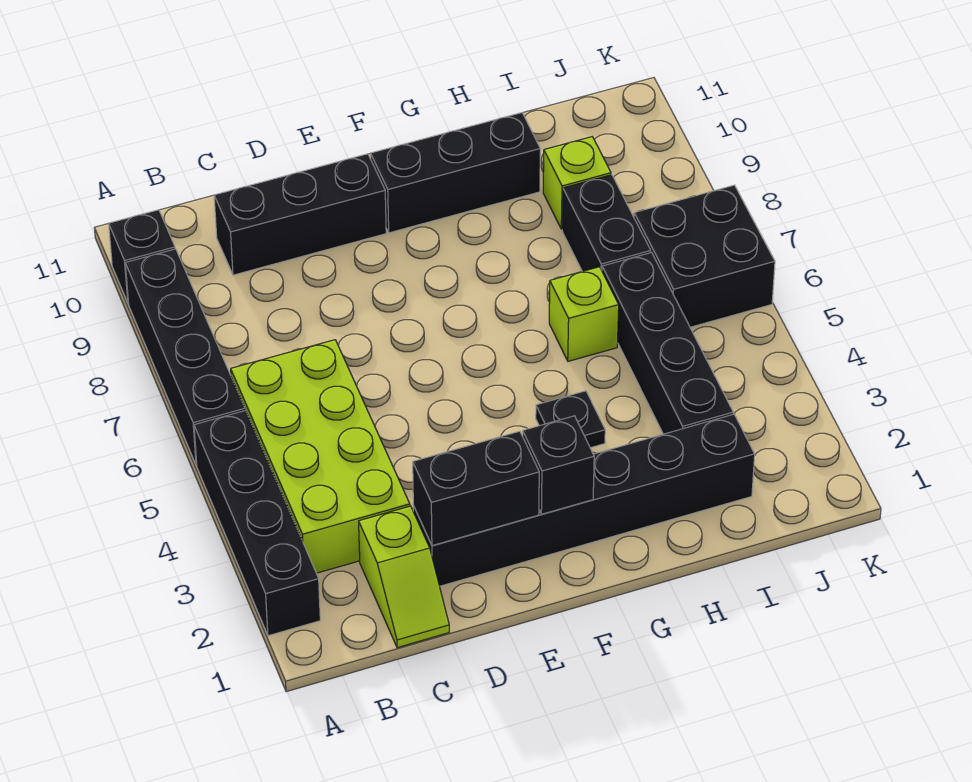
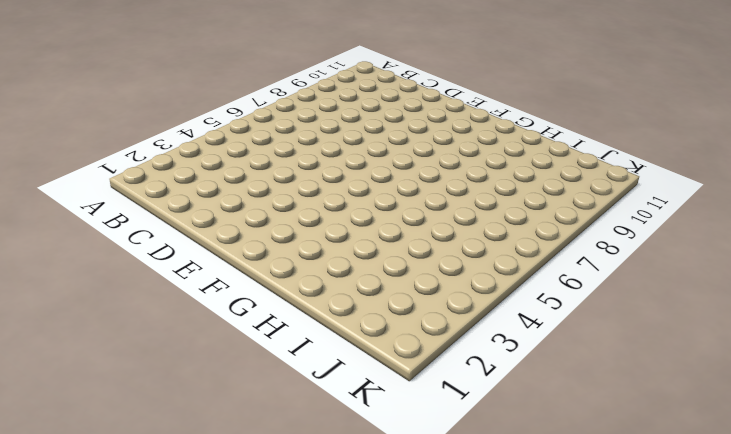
none -> black brick A2:A5 level 1
none -> black brick A6:A9 level 1
none -> black brick A10 level 1

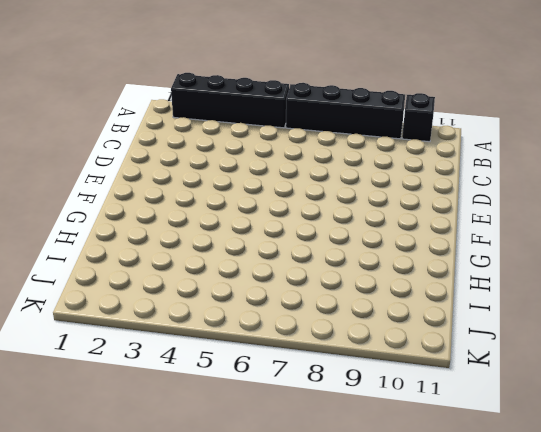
none -> lime brick B3:C6 level 1
none -> lime slope C1:C2 level 1 top 2
none -> black brick C10:E10 level 1

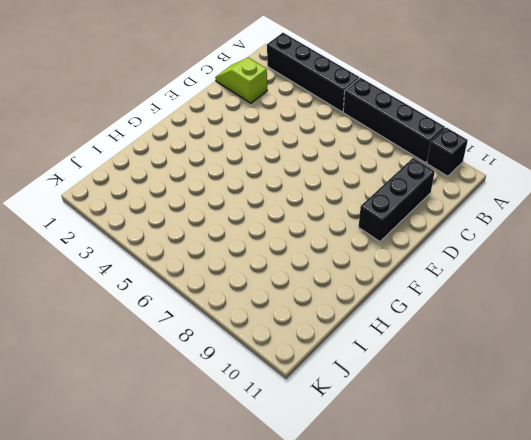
none -> lime brick B3:C6 level 1
none -> black brick D2:I2 level 1
none -> black brick F10:H10 level 1

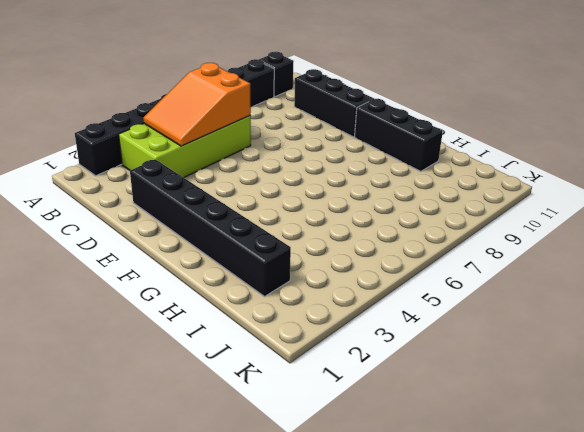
orange slope B4:C6 level 2 top 6 -> none
none -> lime slope C1:C2 level 1 top 2
none -> black plate G4 level 1
none -> lime brick H6 level 1

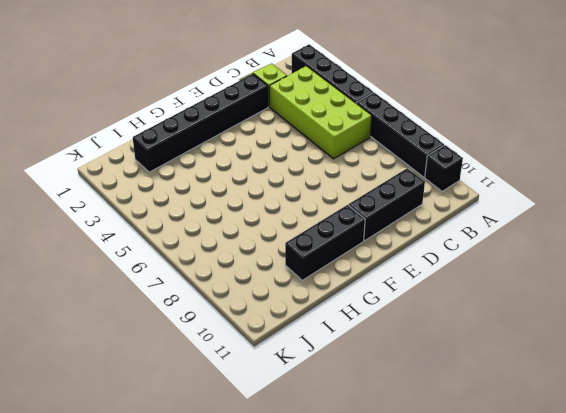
none -> black plate G4 level 1
none -> lime brick H6 level 1
none -> black brick I3:I6 level 1

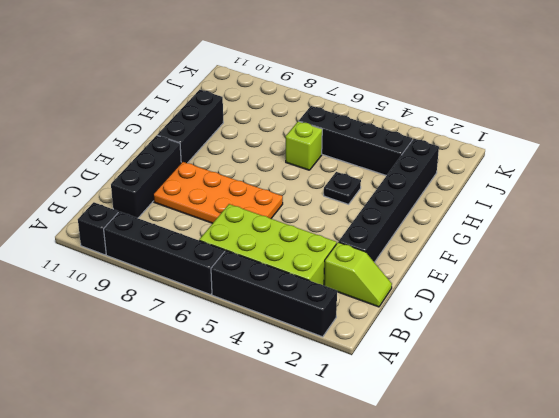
orange plate D6:E9 level 1 -> none
none -> black brick I7:I8 level 1
none -> lime brick I9 level 1
none -> black brick J6:K7 level 1

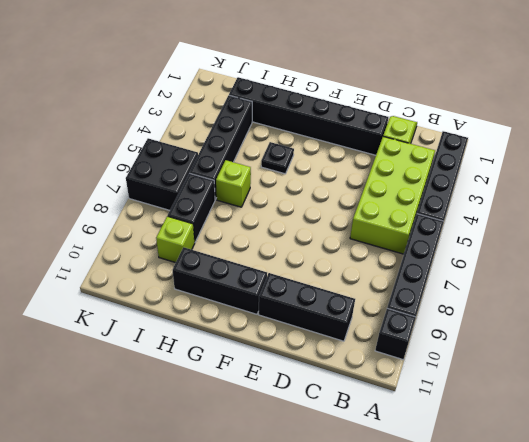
none -> black brick D2:E2 level 2
none -> black brick F2 level 2

